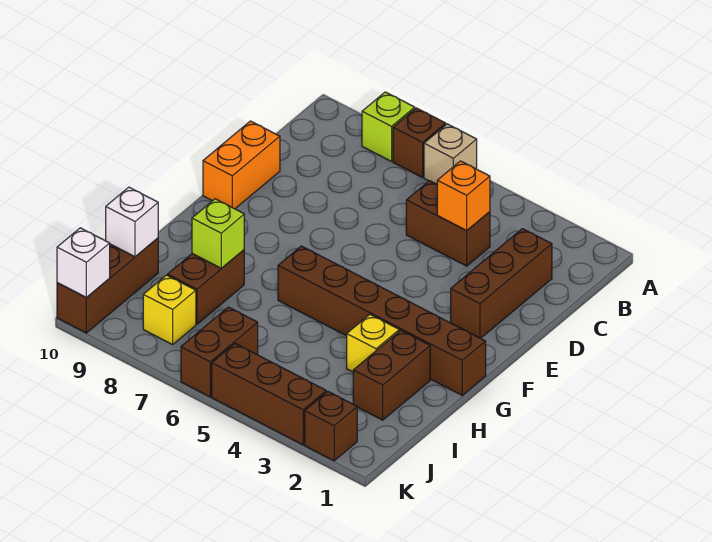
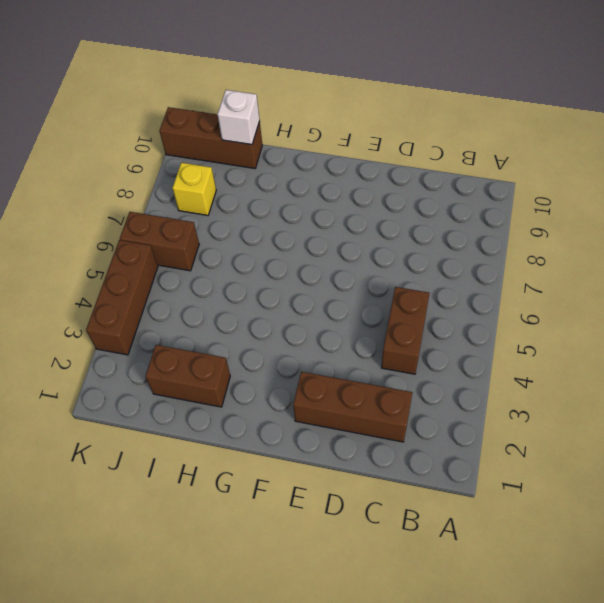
none -> tan brick A6 level 1
none -> brown brick A7 level 1
none -> lime brick A8 level 1

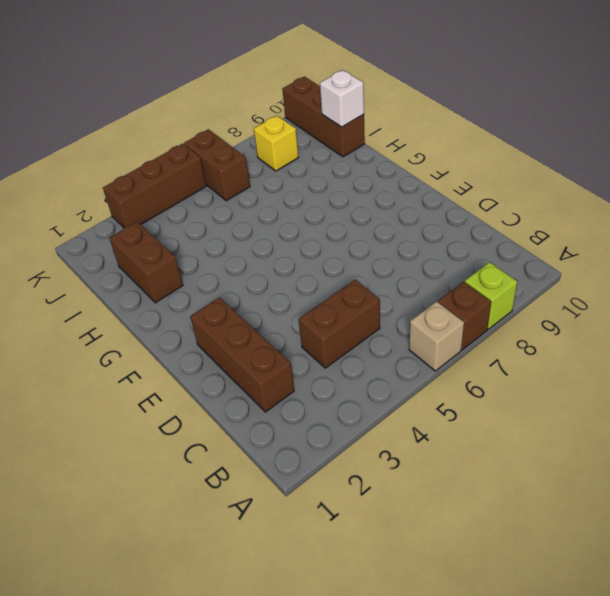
none -> orange brick D10:E10 level 1
none -> brown brick G1:G6 level 1
none -> yellow brick H3 level 1

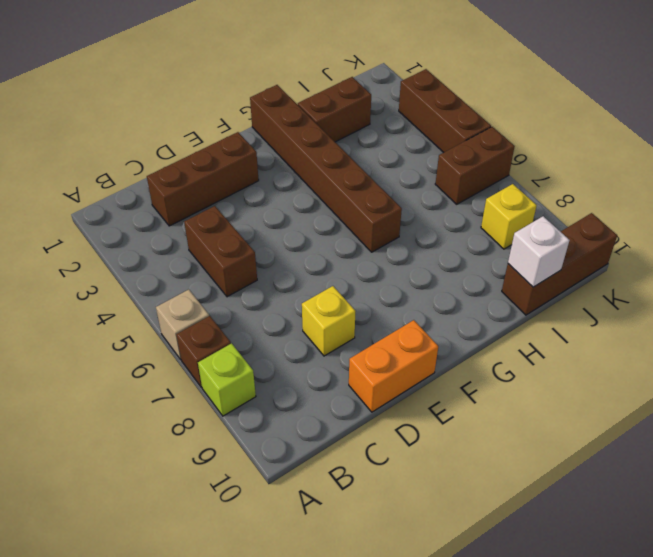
yellow brick D8 level 1 -> yellow brick H3 level 1
none -> brown brick H8:I8 level 1
none -> brown brick K2 level 1
none -> orange brick C4 level 2

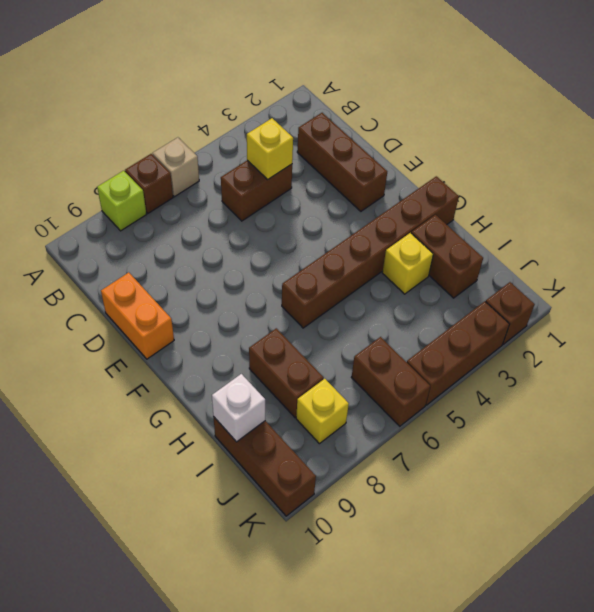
yellow brick C4 level 2 -> orange brick C4 level 2
none -> lime brick H8 level 2
none -> white brick K10 level 2

